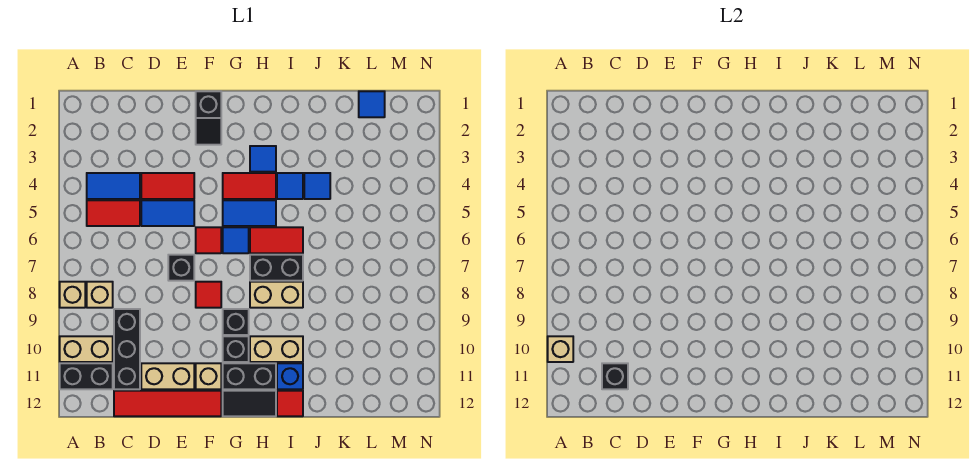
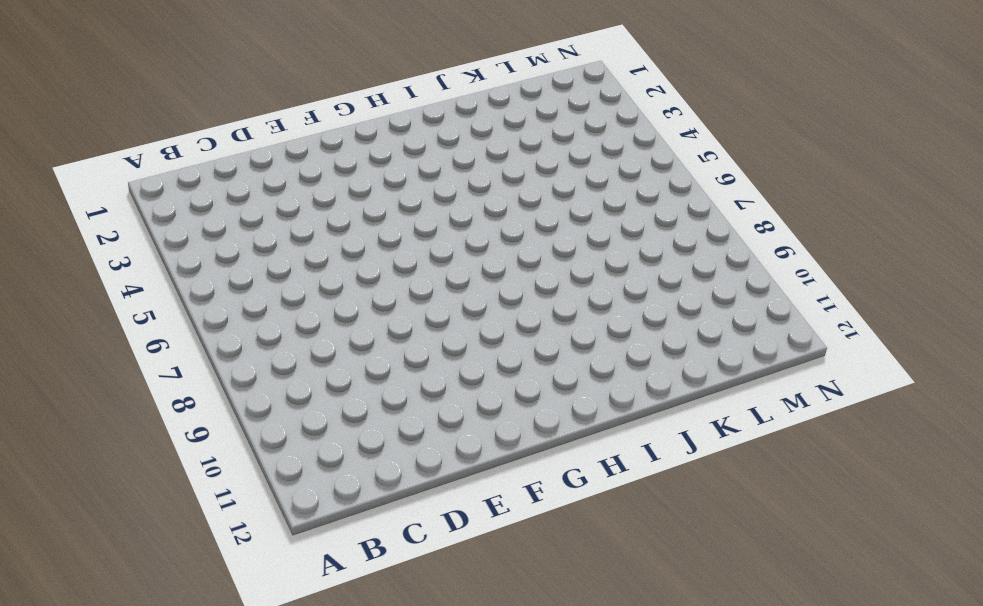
none -> tan brick A8 level 1
none -> tan brick A10:B10 level 1
none -> black brick A11:B11 level 1
none -> blue tile B4:C4 level 1

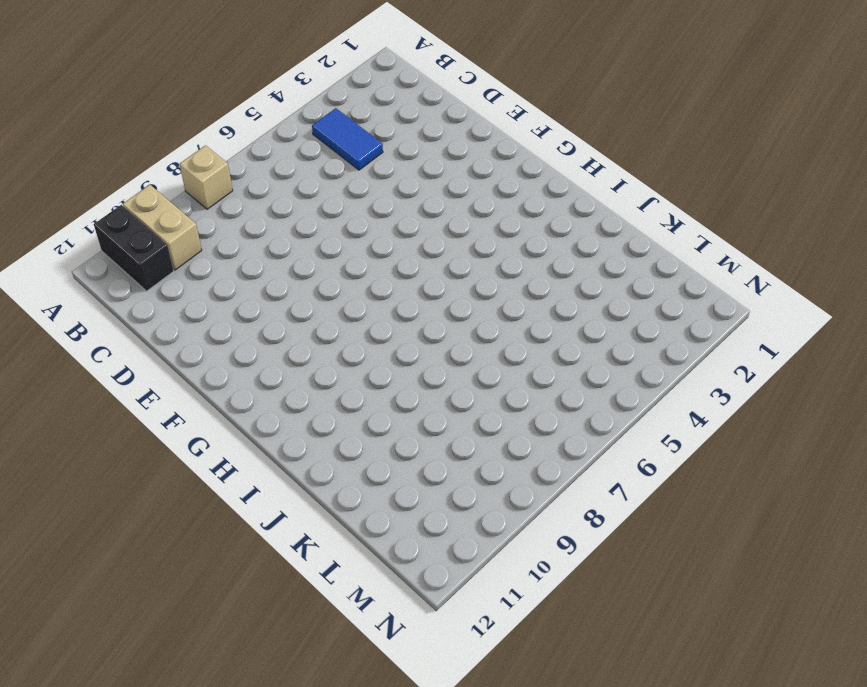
none -> red tile B5:C5 level 1
none -> tan brick B8 level 1
none -> black brick C9:C11 level 1
none -> red tile C12:F12 level 1

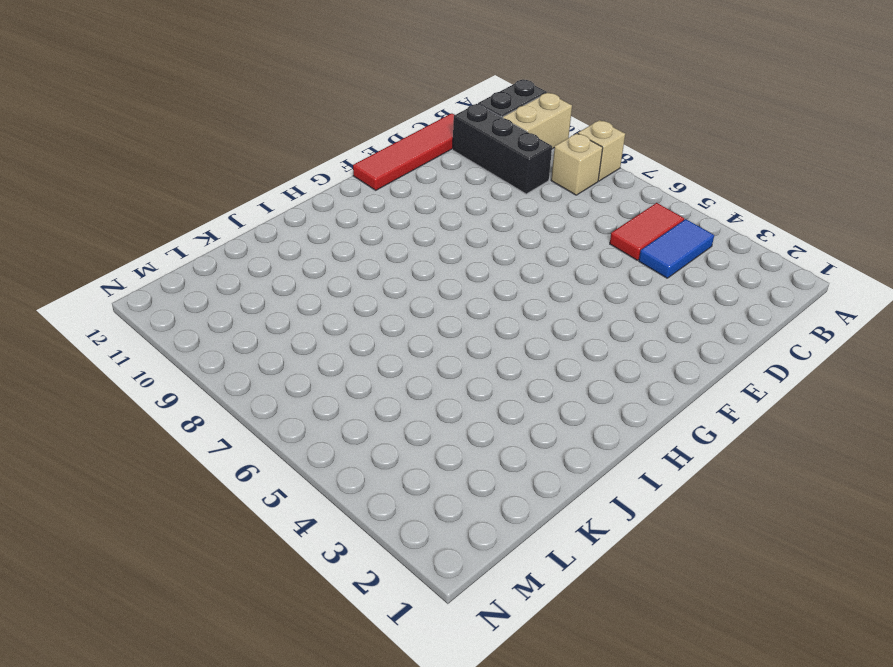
none -> red tile D4:E4 level 1
none -> blue tile D5:E5 level 1
none -> tan brick D11:E11 level 1
none -> black brick E7 level 1

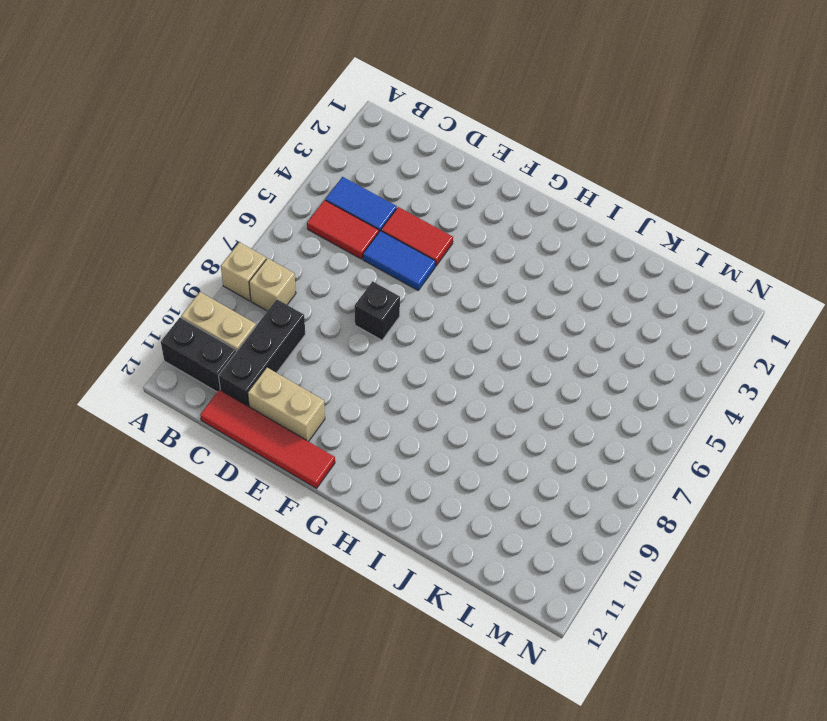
none -> black slope F1:F2 level 1 top 1
none -> red tile F6 level 1
none -> red tile F8 level 1
none -> tan brick F11 level 1

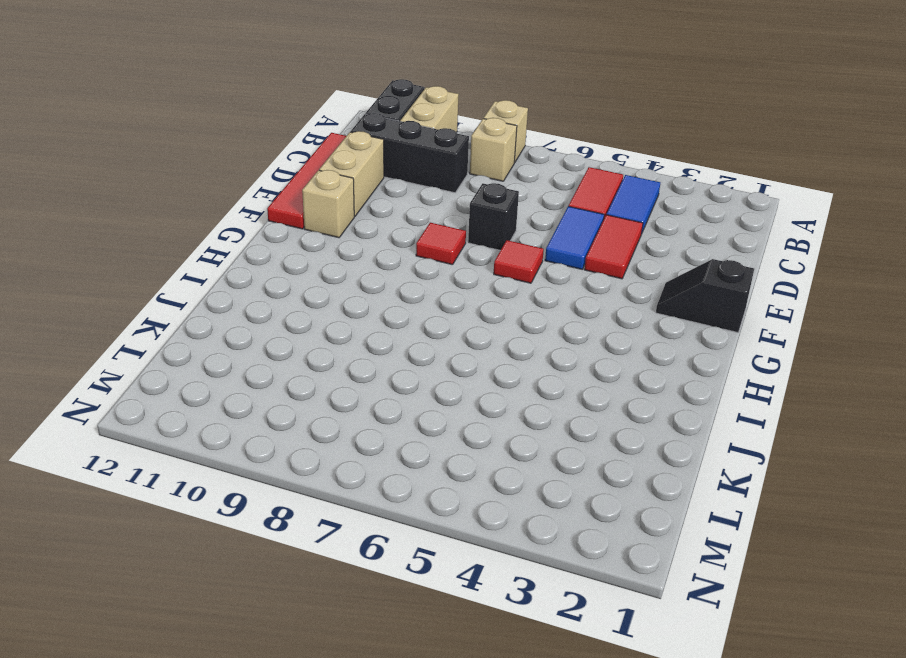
none -> red tile G4:H4 level 1
none -> blue tile G5:H5 level 1
none -> blue tile G6 level 1
none -> black brick G9 level 1

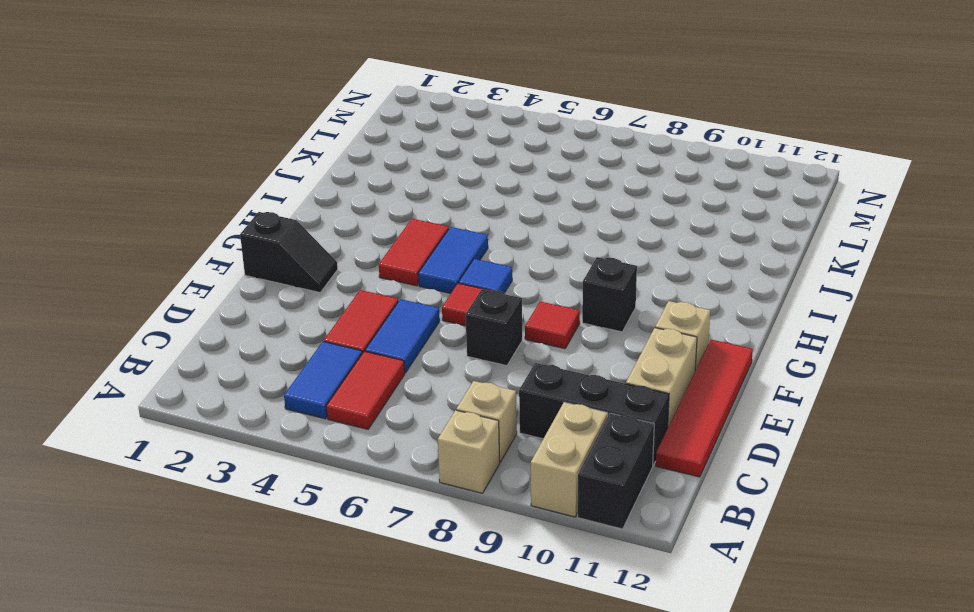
none -> black brick G10 level 1
none -> black brick G11:H11 level 1
none -> black tile G12:H12 level 1
none -> blue tile H3 level 1

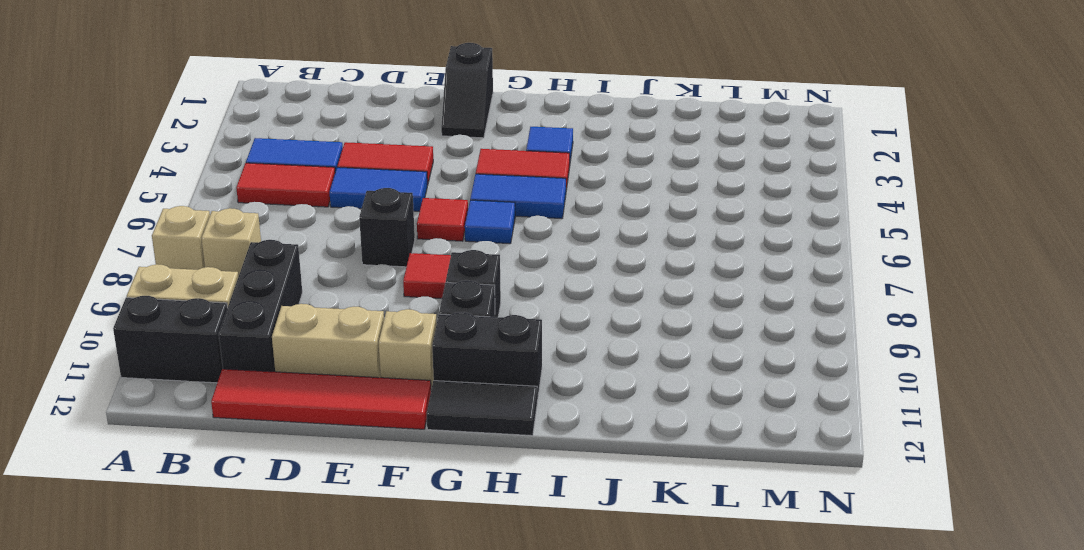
none -> red tile H6:I6 level 1
none -> black brick H7:I7 level 1
none -> tan brick H8:I8 level 1
none -> tan brick H10:I10 level 1

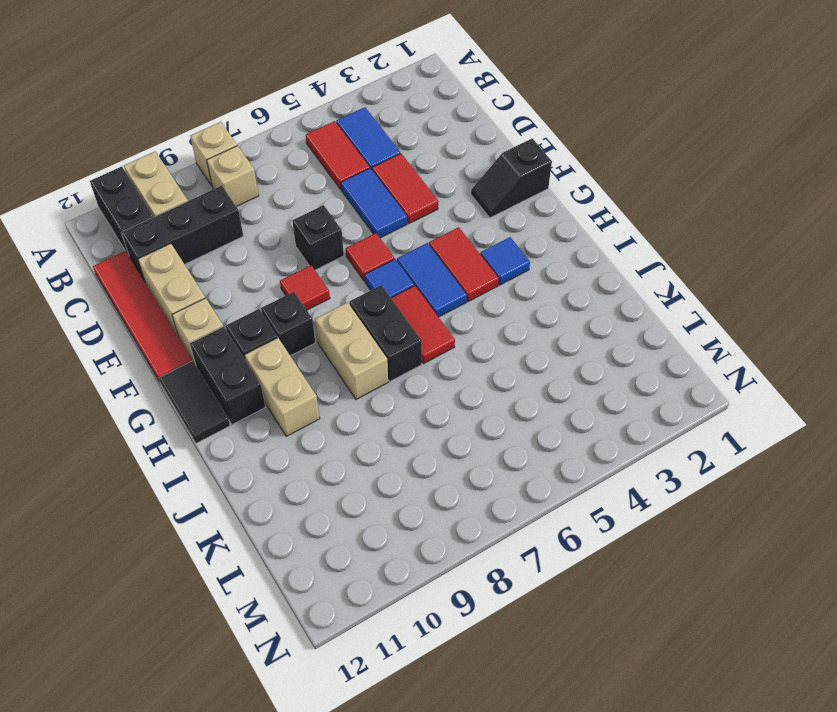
none -> blue tile I4 level 1
none -> blue brick I11 level 1
none -> red tile I12 level 1
none -> blue tile J4 level 1

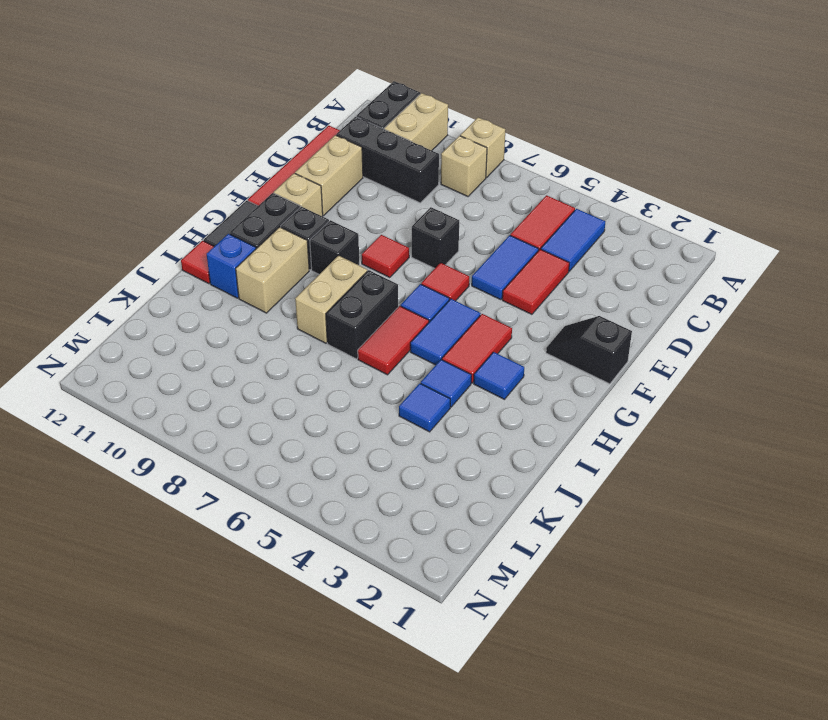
none -> blue tile L1 level 1
none -> tan brick A10 level 2
none -> black brick C11 level 2

